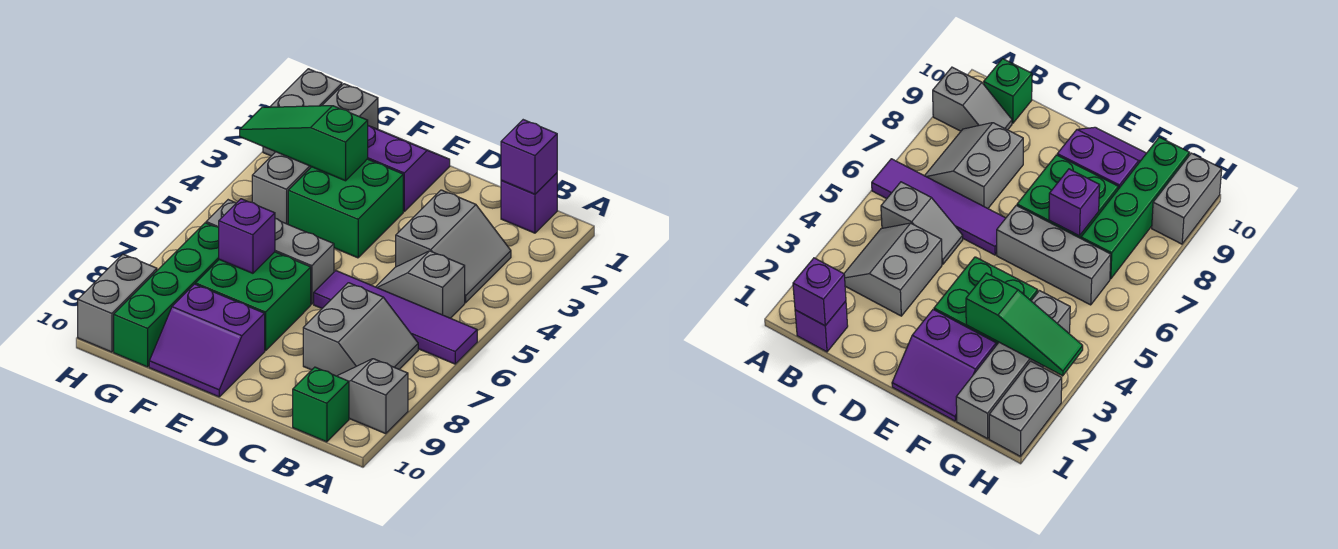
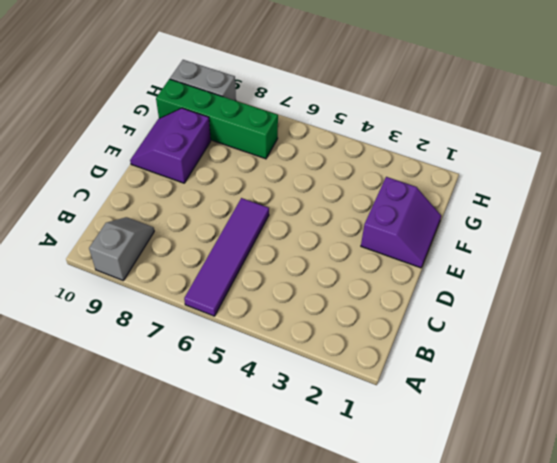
none -> purple brick B1 level 1
none -> grey slope B3:C4 level 1 top C
none -> grey slope B5:C5 level 1 top B

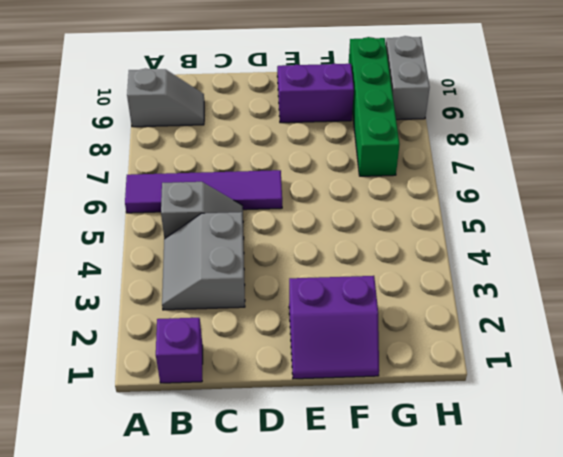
none -> grey slope B7:C8 level 1 top C
none -> green brick B10 level 1
none -> green brick E3:F4 level 1

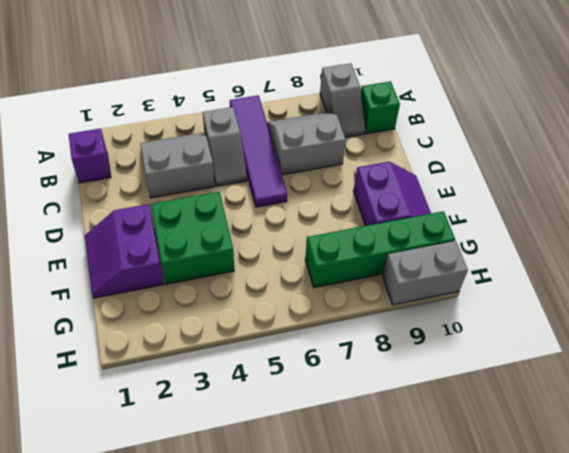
none -> grey brick E6:G6 level 1
none -> green brick E7:F8 level 1
none -> grey brick G1:G4 level 1

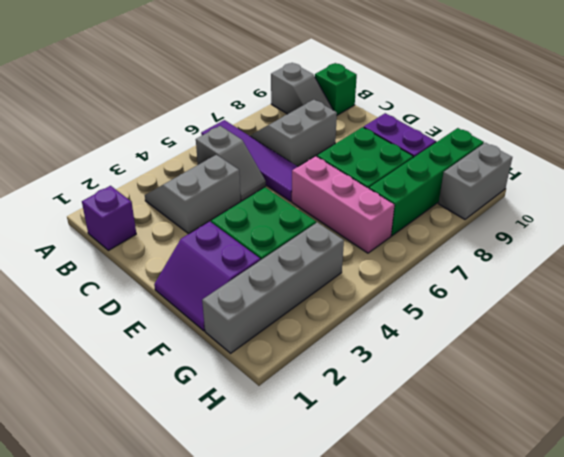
pink brick E6:G6 level 1 -> grey brick E6:G6 level 1
none -> grey brick H1:H2 level 1
none -> purple brick B1 level 2
none -> green slope F3:H3 level 2 top F

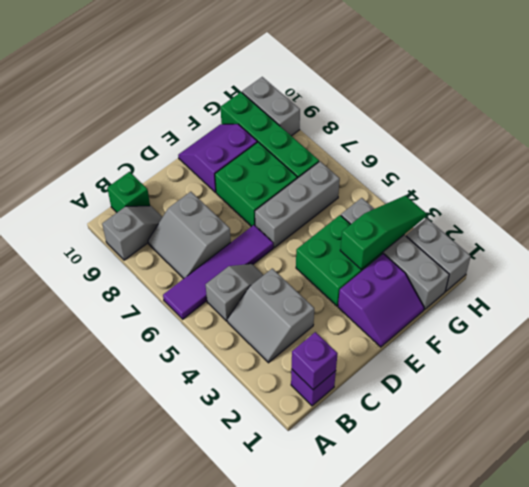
none -> purple brick F7 level 2

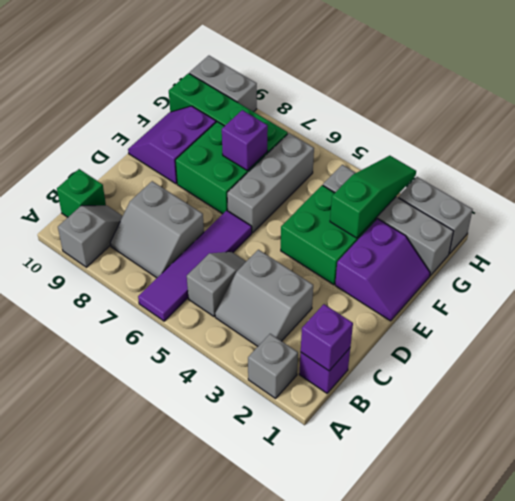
grey brick A2 level 1 -> none

